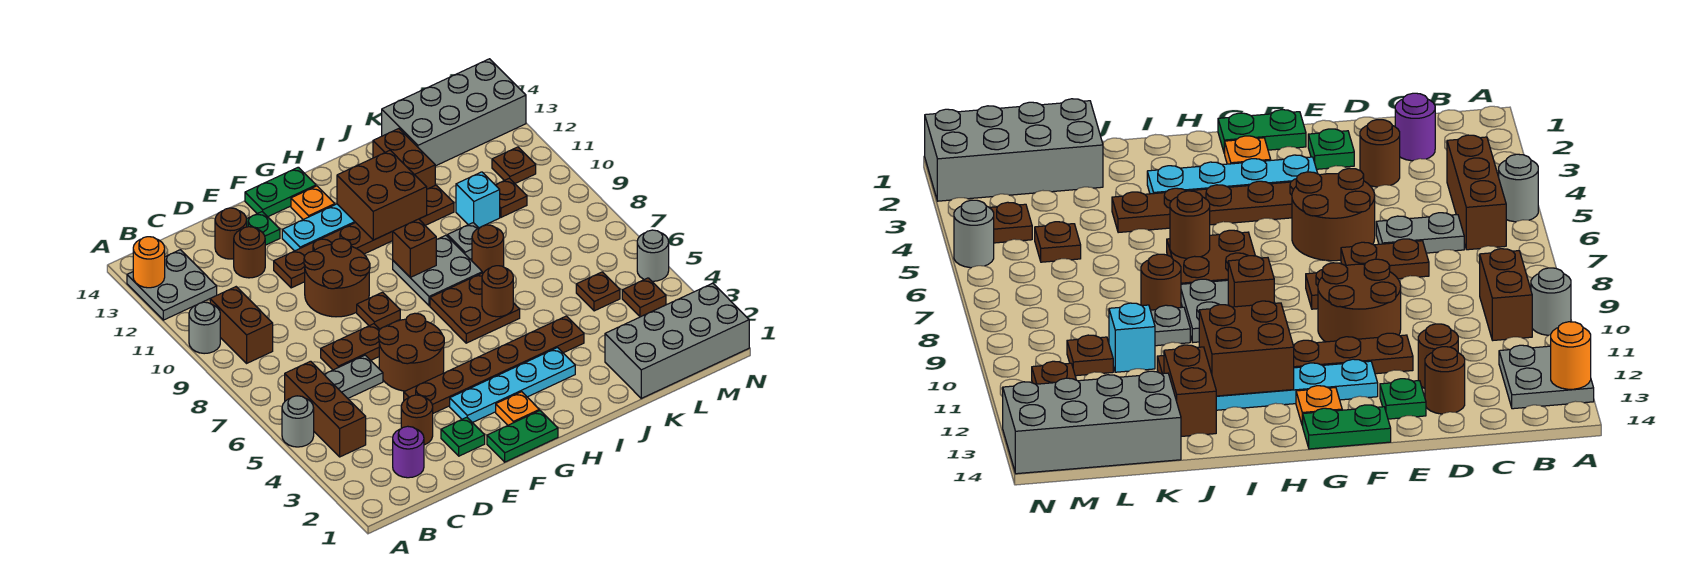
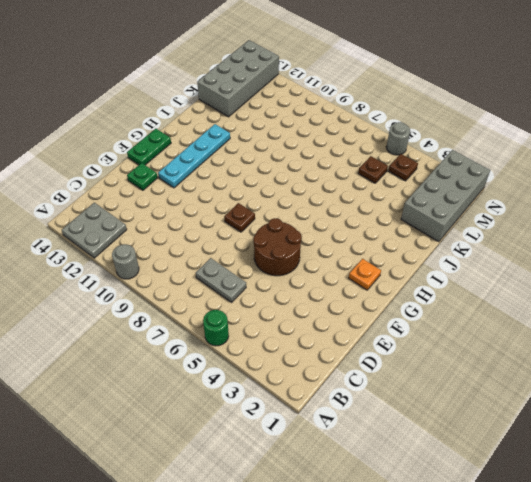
green round brick A5 level 1 -> grey round brick A5 level 1
grey plate C6:C7 level 1 -> grey plate C6:D6 level 1
none -> brown brick B4:B6 level 1
none -> brown brick B9:B10 level 1
none -> purple round brick C2 level 1
none -> brown round brick D3 level 1

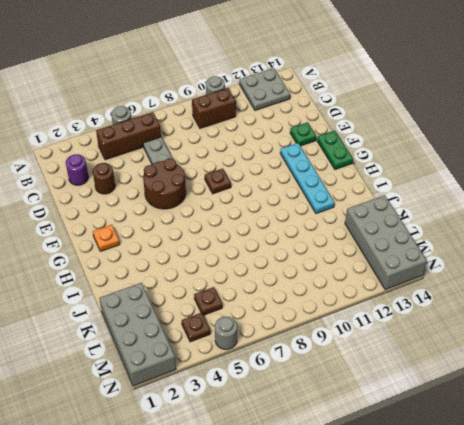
none -> brown plate D7:E7 level 1
none -> brown round brick D12 level 1
none -> brown round brick D13 level 1
none -> green plate E2 level 1

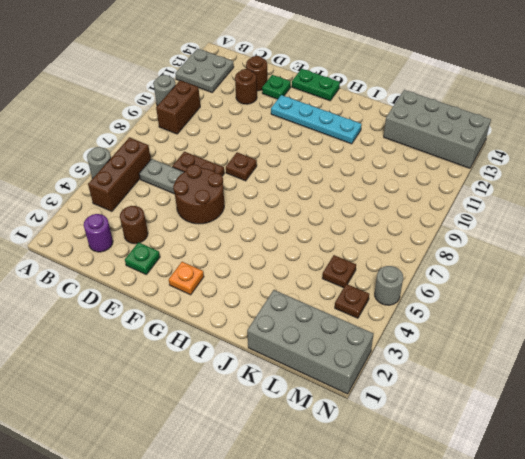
none -> brown plate E4:J4 level 1
none -> brown round brick E9:F10 level 1
none -> brown plate E11:J11 level 1
none -> green plate F1:G1 level 1

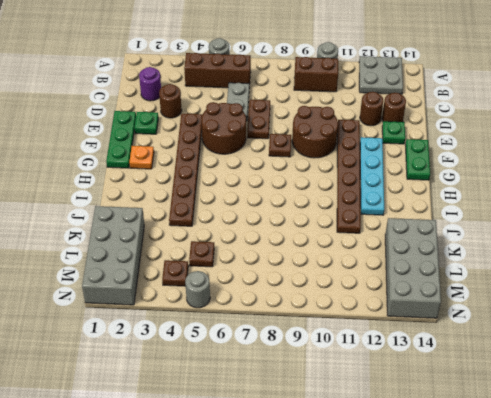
green plate E1:G1 level 1 -> green plate F1:G1 level 1
none -> cyan plate F3:I3 level 1
none -> orange plate G13 level 1
none -> brown plate H6:I7 level 1
none -> grey plate H8:I9 level 1

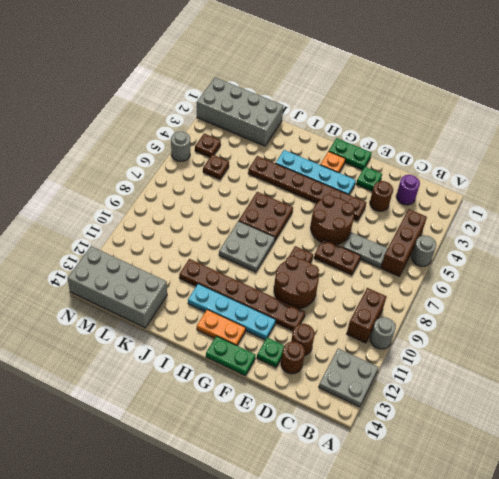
orange plate G13:H13 level 1 -> orange plate G13 level 1
none -> brown round brick J8 level 1
none -> grey plate J9 level 1
none -> brown brick J12:J13 level 1
none -> cyan brick K10 level 1

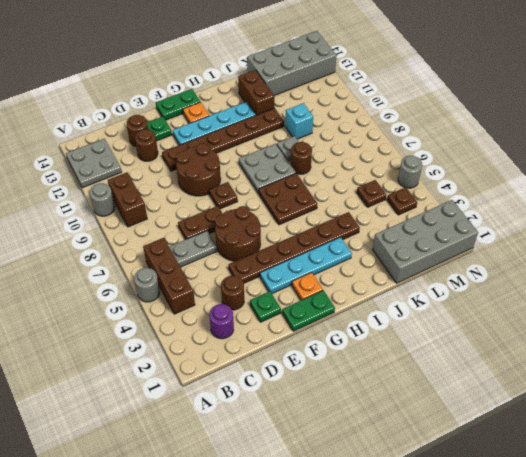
none -> brown plate L10 level 1
none -> brown plate M11 level 1
none -> orange round brick A13 level 2
none -> brown brick H9 level 2

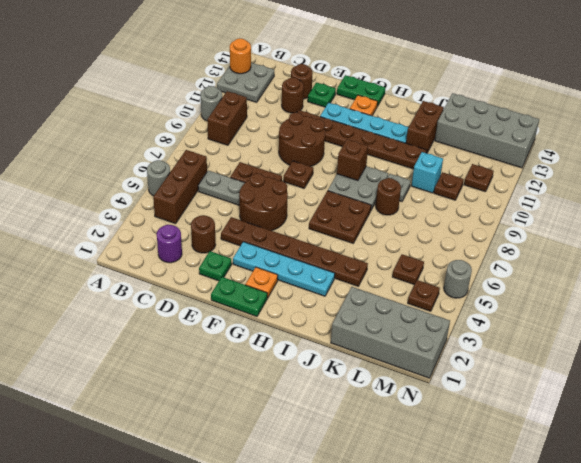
none -> brown brick H11:I12 level 2
none -> brown round brick I6 level 2

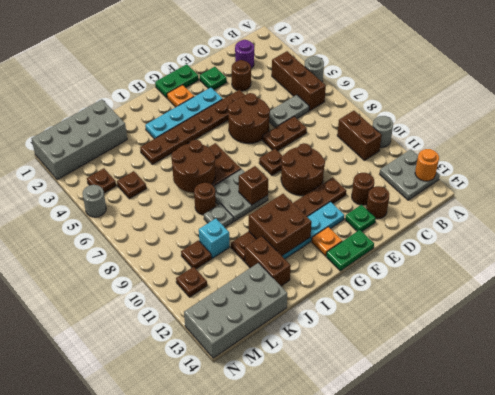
brown round brick I6:J7 level 2 -> brown round brick I6 level 2

